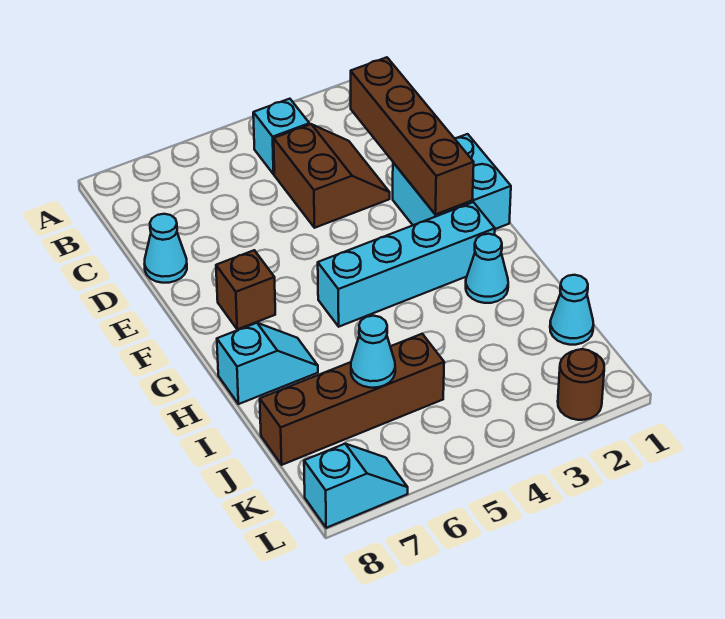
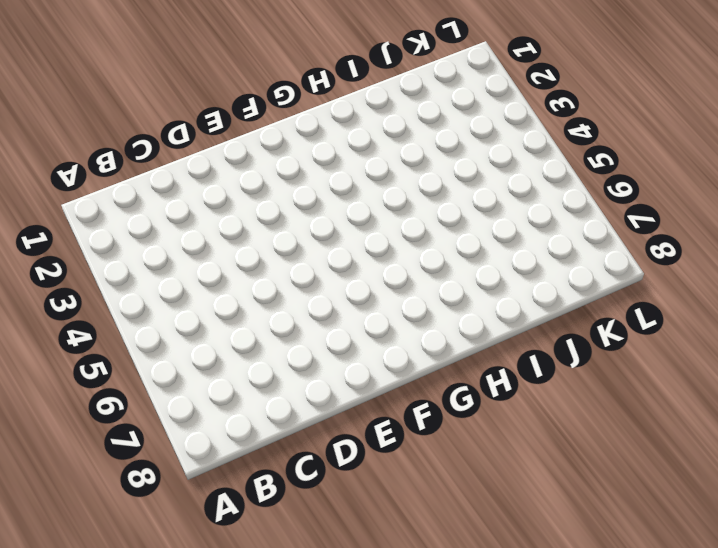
none -> cyan brick B4 level 1
none -> brown slope C3:D4 level 1 top 4
none -> cyan cone D8 level 1

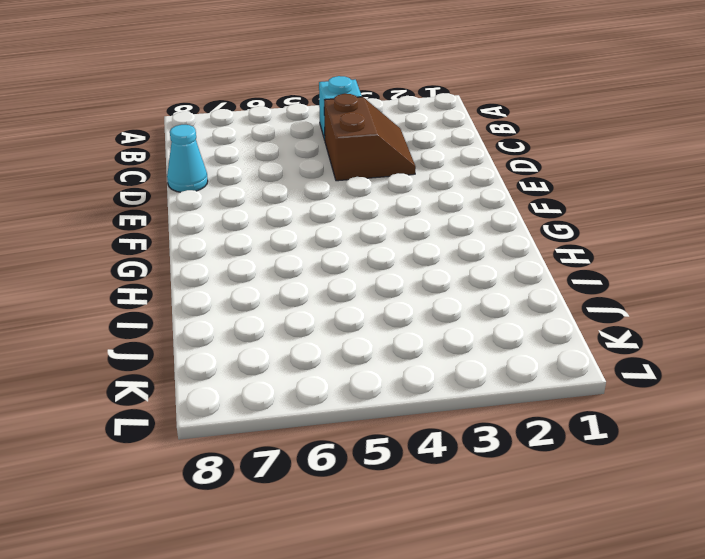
none -> cyan brick E1:F2 level 1
none -> brown brick F7 level 1
none -> cyan brick G2:G5 level 1

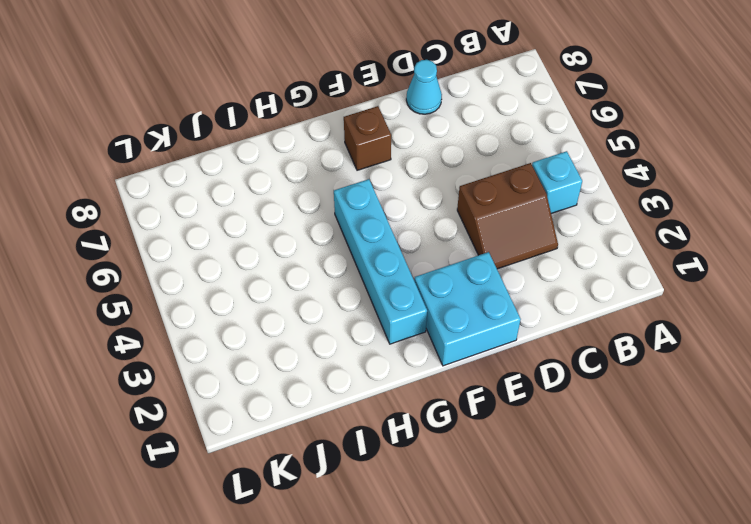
none -> cyan cone H2 level 1
none -> cyan slope H7:H8 level 1 top 8
none -> cyan cone J1 level 1

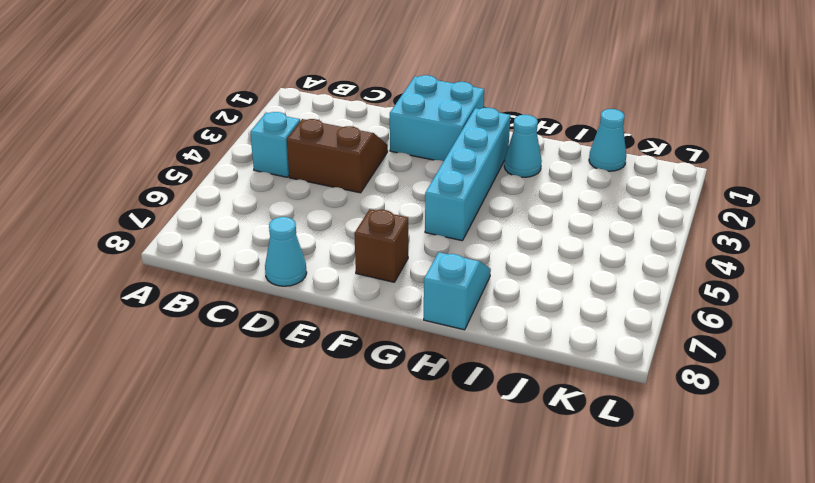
none -> brown brick J5:J8 level 1
none -> brown round brick L2 level 1
none -> cyan slope L7:L8 level 1 top 8

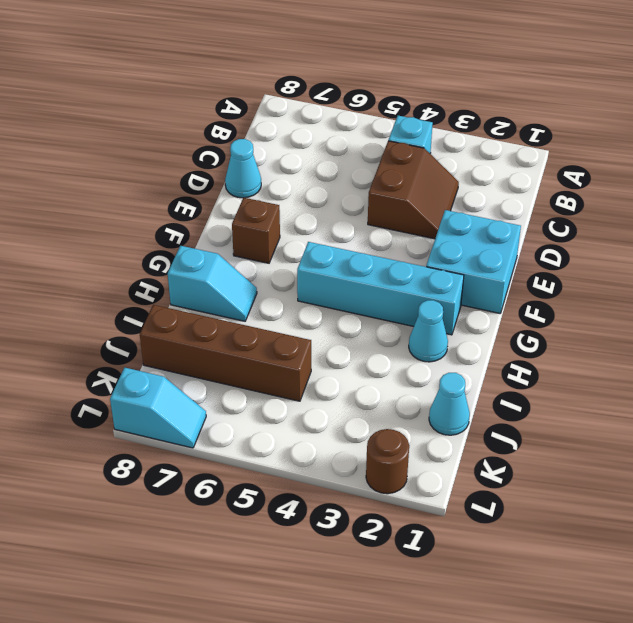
none -> brown brick C2:F2 level 2
none -> cyan cone J6 level 2

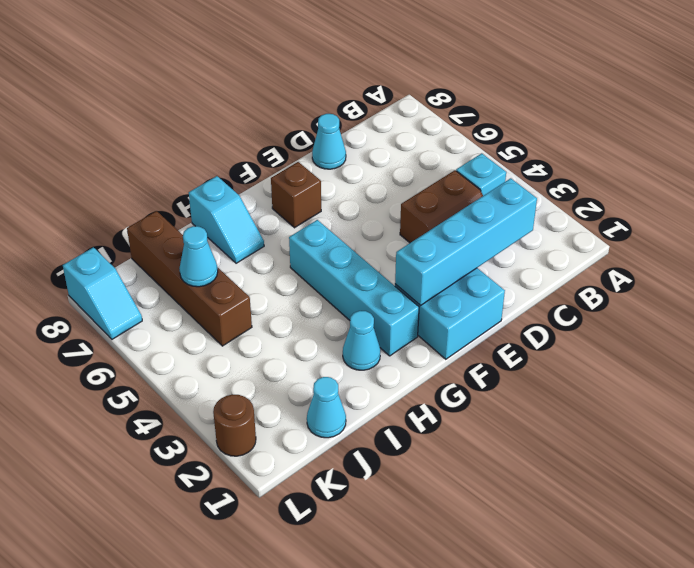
cyan brick C2:F2 level 2 -> brown brick C2:F2 level 2

